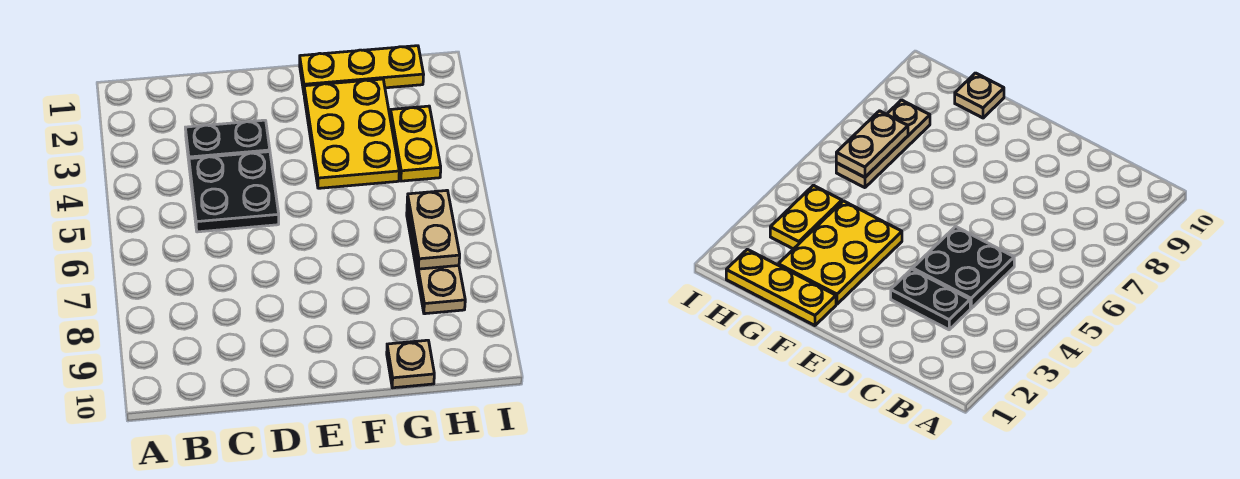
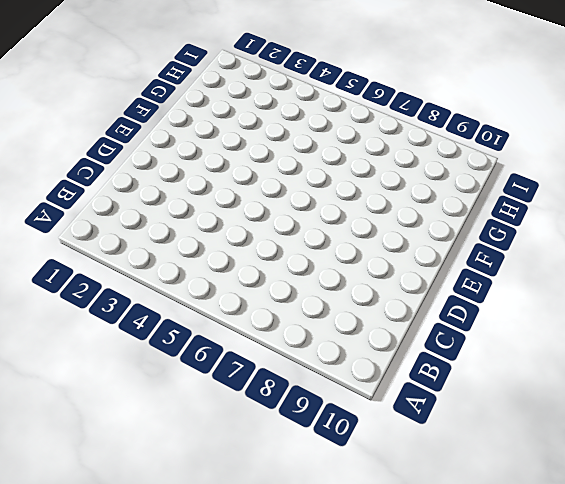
none -> black plate C3:D3 level 1
none -> black plate C4:D5 level 1

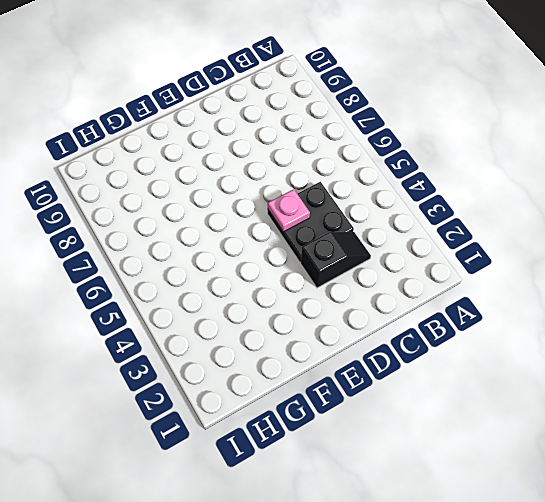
black slope C3:D3 level 1 top D -> black plate C3:D3 level 1
pink plate D5 level 2 -> none
none -> yellow plate F1:H1 level 1
none -> yellow plate F2:G4 level 1

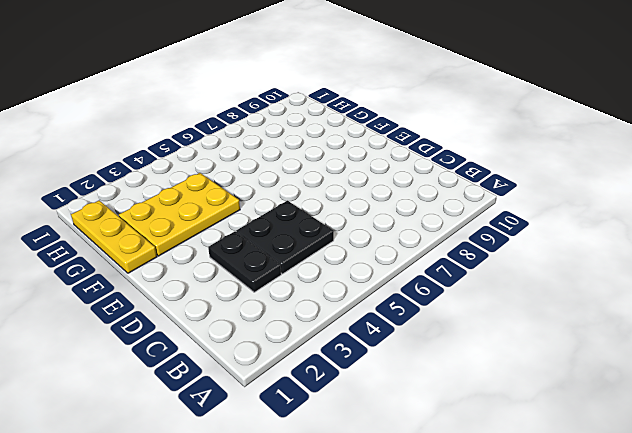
none -> tan plate G10 level 1
none -> yellow plate H3:H4 level 1

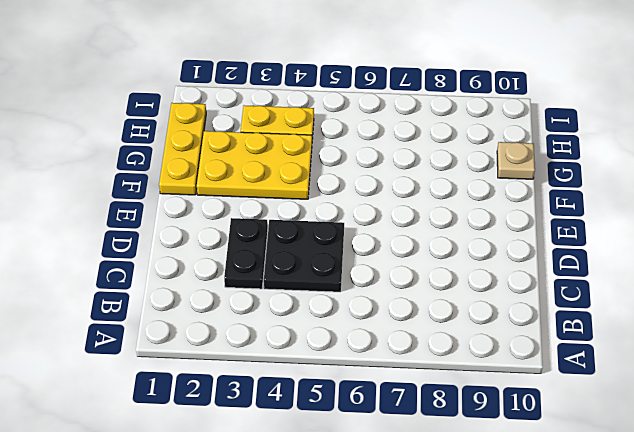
none -> tan plate H6:H8 level 1
none -> tan plate H6:H7 level 2

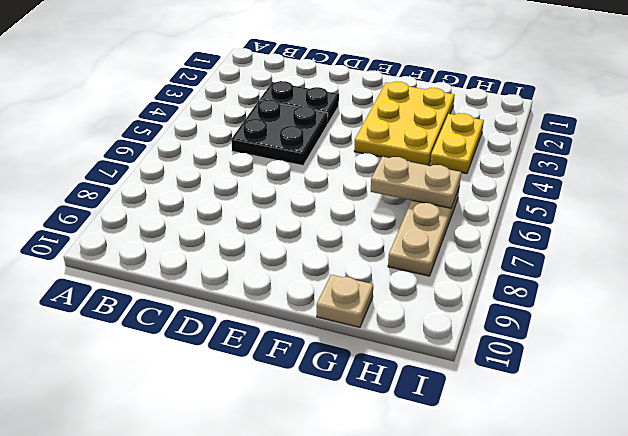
tan plate G6:H6 level 2 -> tan plate H6:H7 level 2
none -> yellow plate F1:H1 level 1

